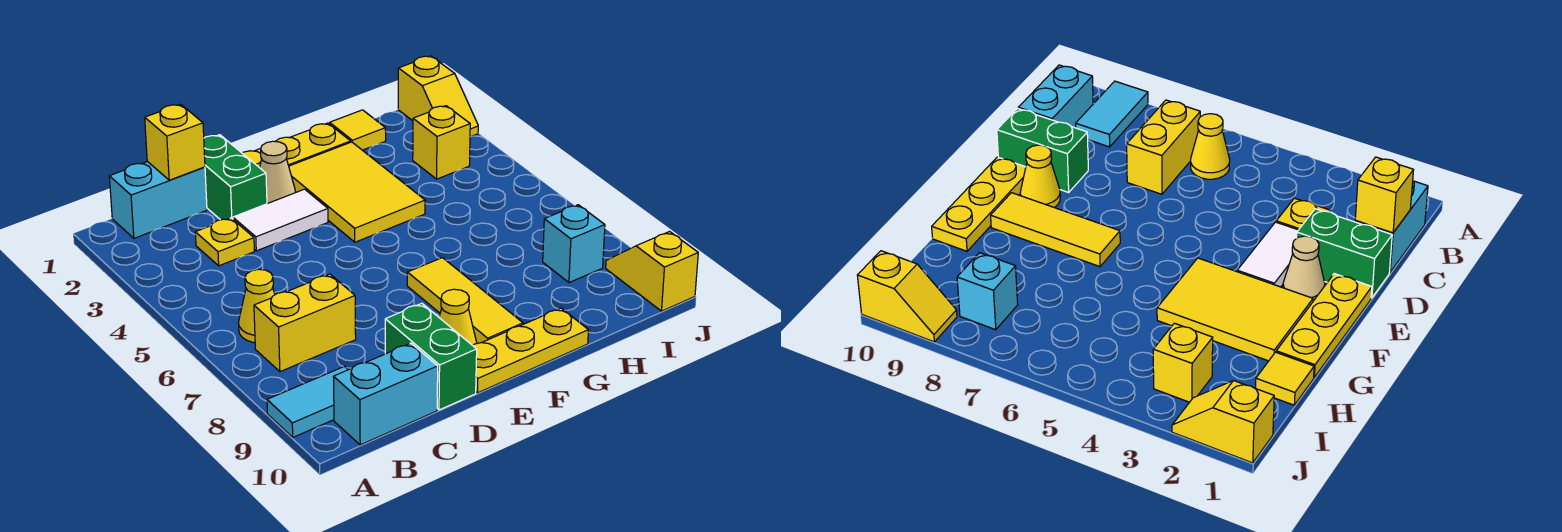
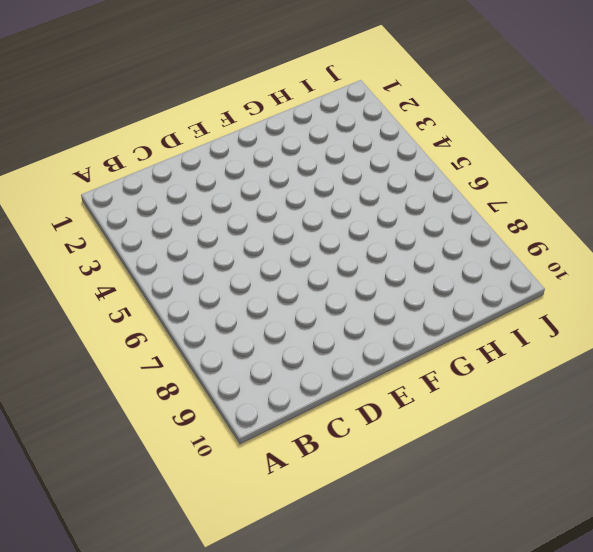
none -> cyan tile A9:B9 level 1
none -> cyan brick B1:C1 level 1
none -> yellow cone B6 level 1

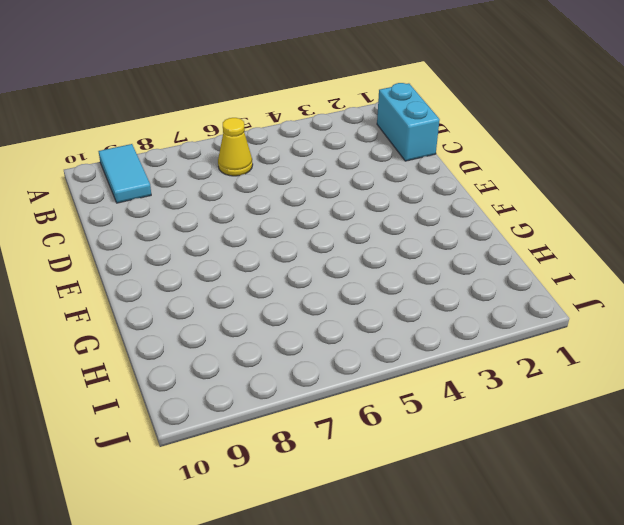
none -> yellow brick B7:C7 level 1
none -> cyan brick B10:C10 level 1
none -> yellow plate C3 level 1

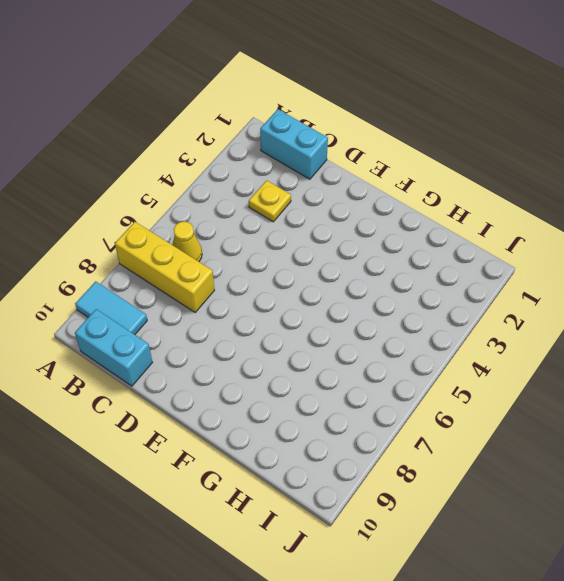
yellow brick A7:C7 level 1 -> yellow brick B7:C7 level 1
none -> green brick D1:D2 level 1
none -> white tile D3:E3 level 1
none -> green brick D9:D10 level 1

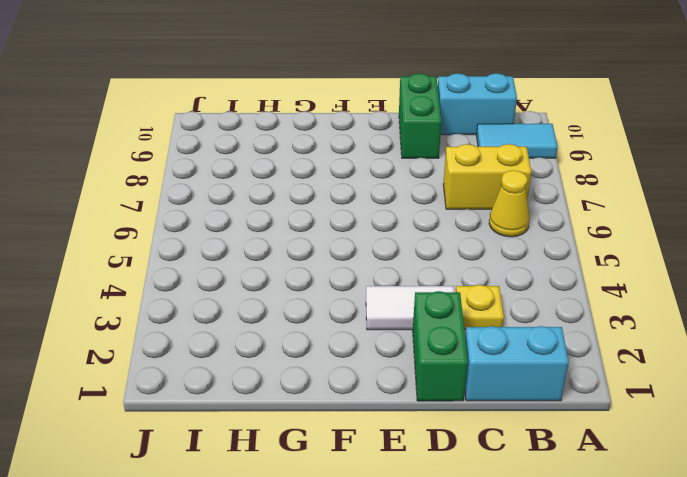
none -> yellow plate E1:G1 level 1
none -> tan cone E2 level 1
none -> yellow cone E9 level 1

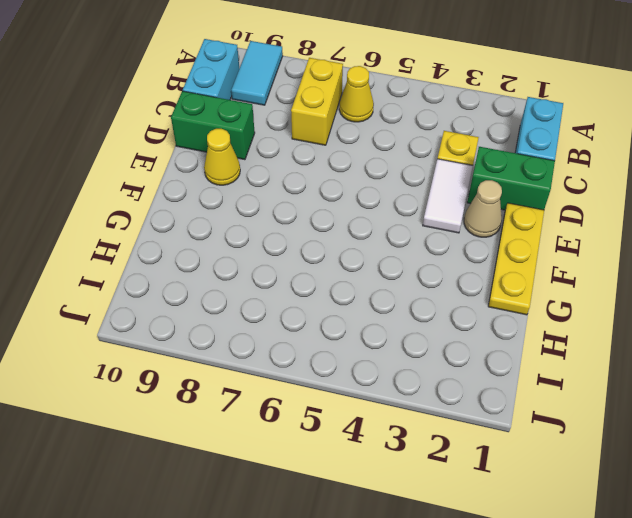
none -> yellow plate E10:G10 level 1
none -> yellow tile F2:G4 level 1
none -> yellow tile F7:F9 level 1

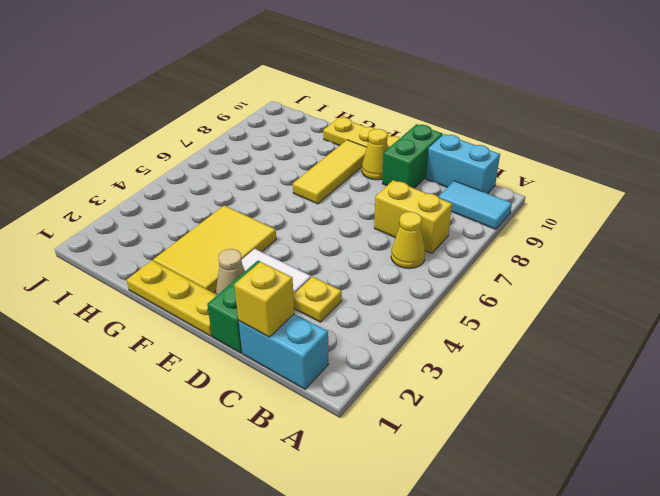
none -> yellow tile H1 level 1
none -> yellow brick I3 level 1
none -> cyan brick I8 level 1

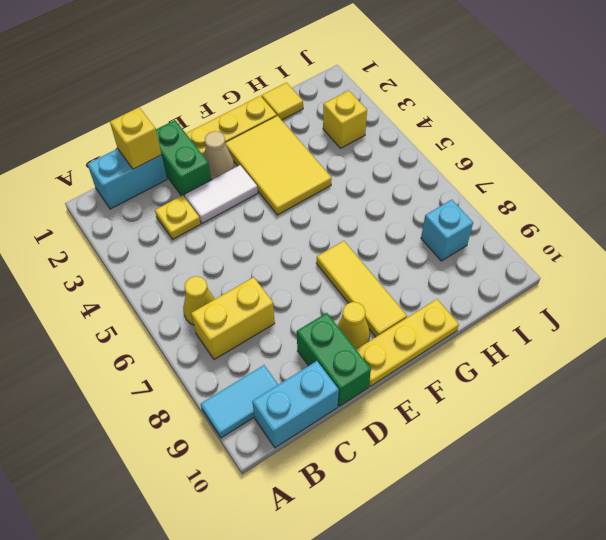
none -> yellow slope J1:J2 level 1 top 1
none -> yellow slope J9:J10 level 1 top 10

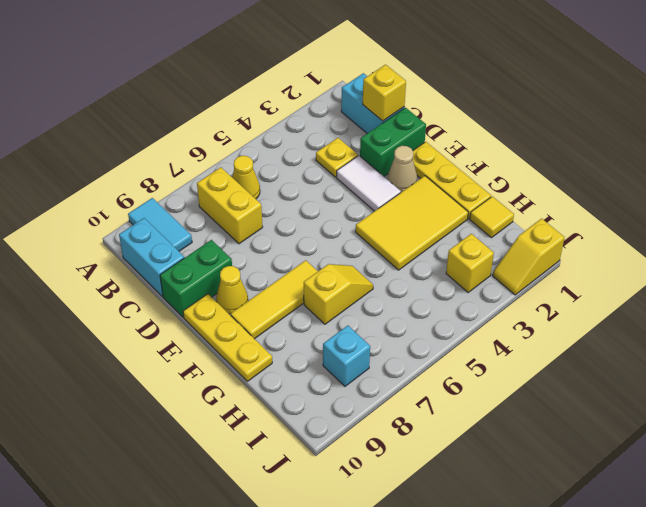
yellow slope G6:G7 level 1 top 7 -> yellow slope J9:J10 level 1 top 10

